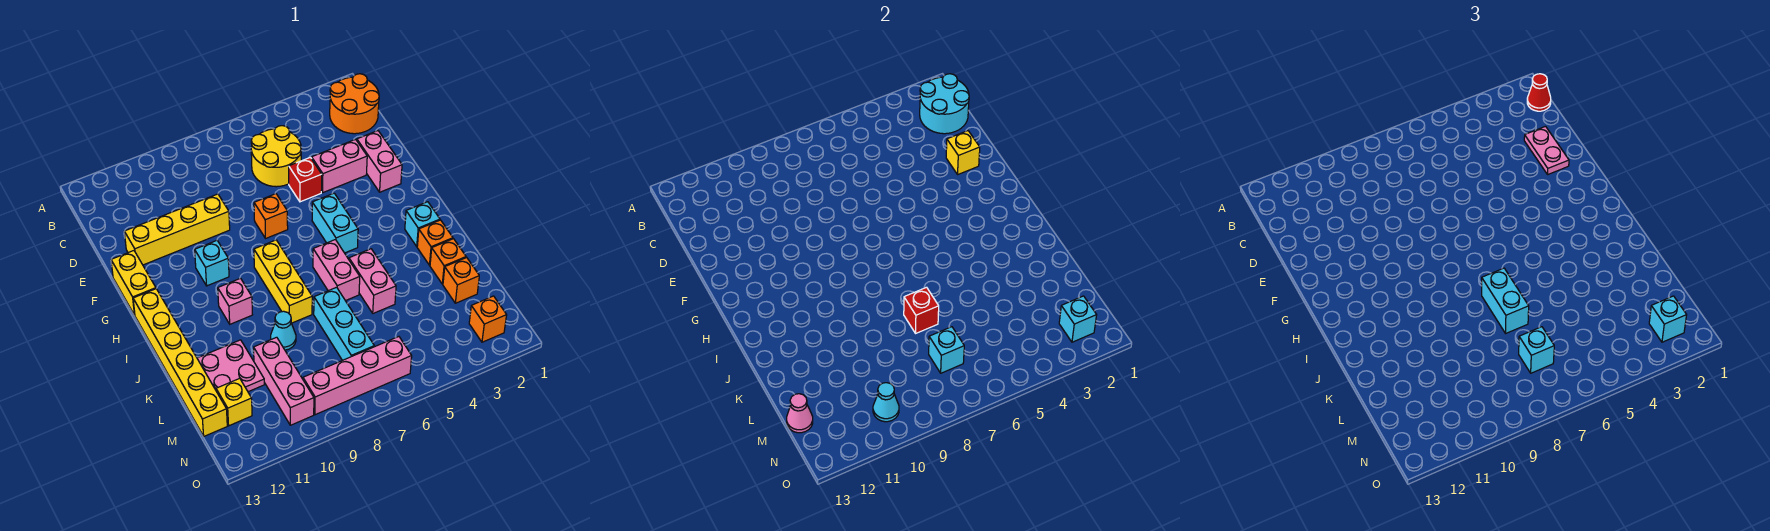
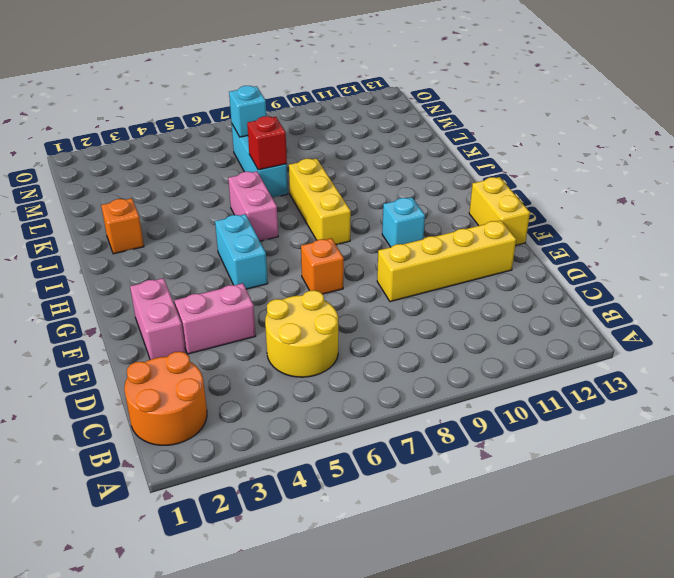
none -> red brick E5 level 1
none -> yellow brick H13:M13 level 1
none -> cyan brick I2 level 1
none -> pink brick I10 level 1

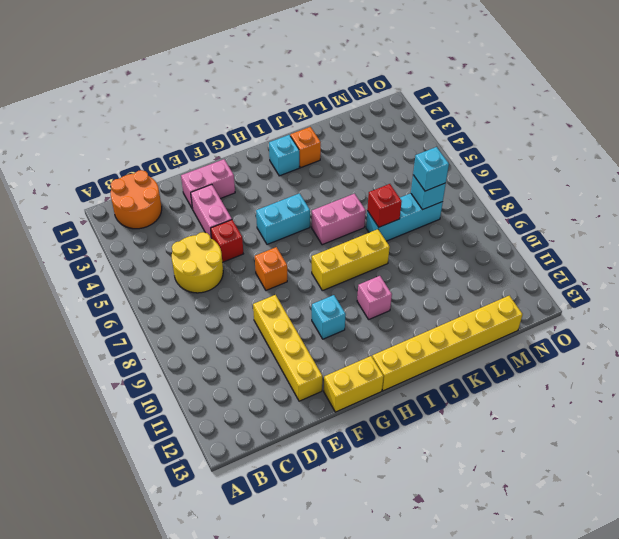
none -> pink brick J5:K5 level 1
none -> orange brick K2 level 1
none -> cyan cone K9 level 1
none -> pink plate K11:L12 level 1

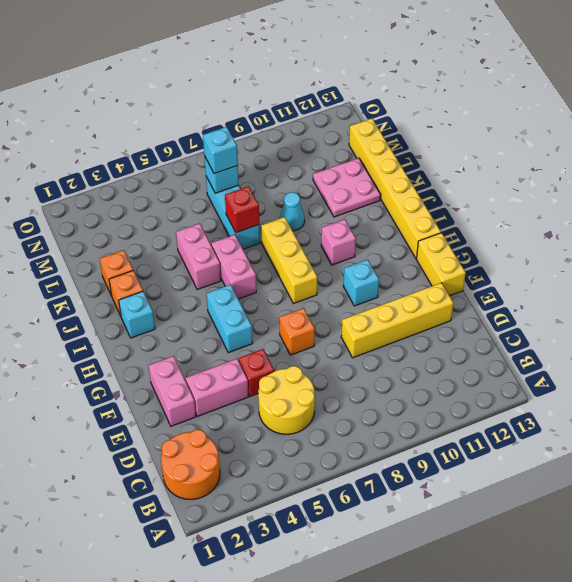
none -> orange brick L2 level 1
none -> pink brick L10:N10 level 1
none -> yellow brick M12 level 1
none -> orange brick N2 level 1

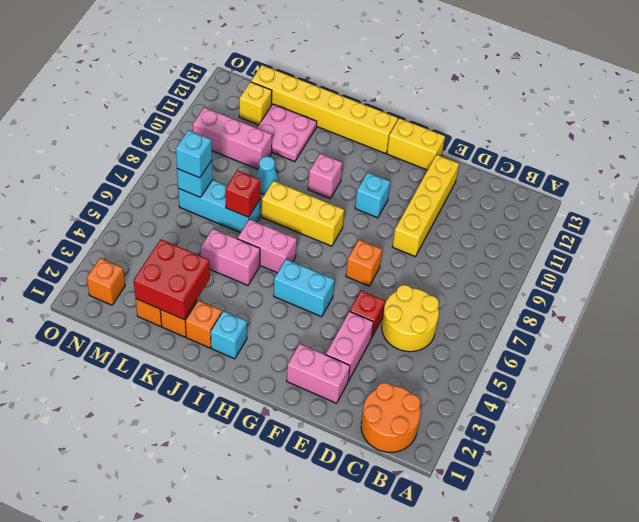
red brick K2:L3 level 2 -> none
none -> pink brick N6:N9 level 1
none -> cyan round brick B1:C2 level 2
none -> yellow brick E2 level 2
none -> pink cone M13 level 2

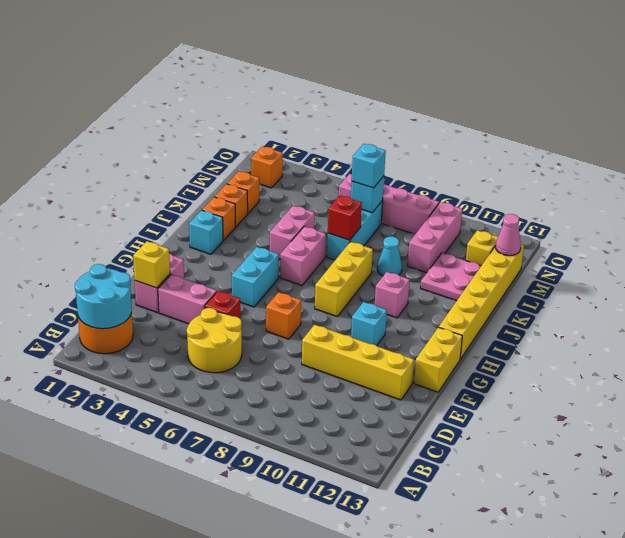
none -> cyan brick N2 level 2
none -> cyan cone N10 level 2
none -> red cone B1 level 3
none -> pink plate D2:E2 level 3

